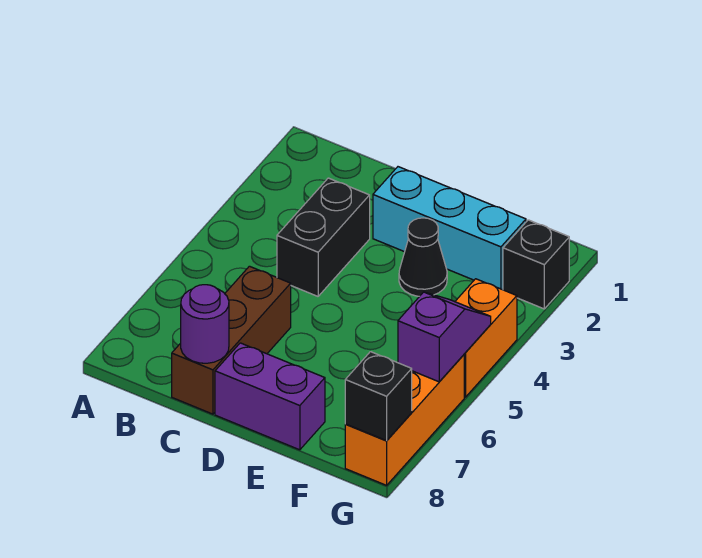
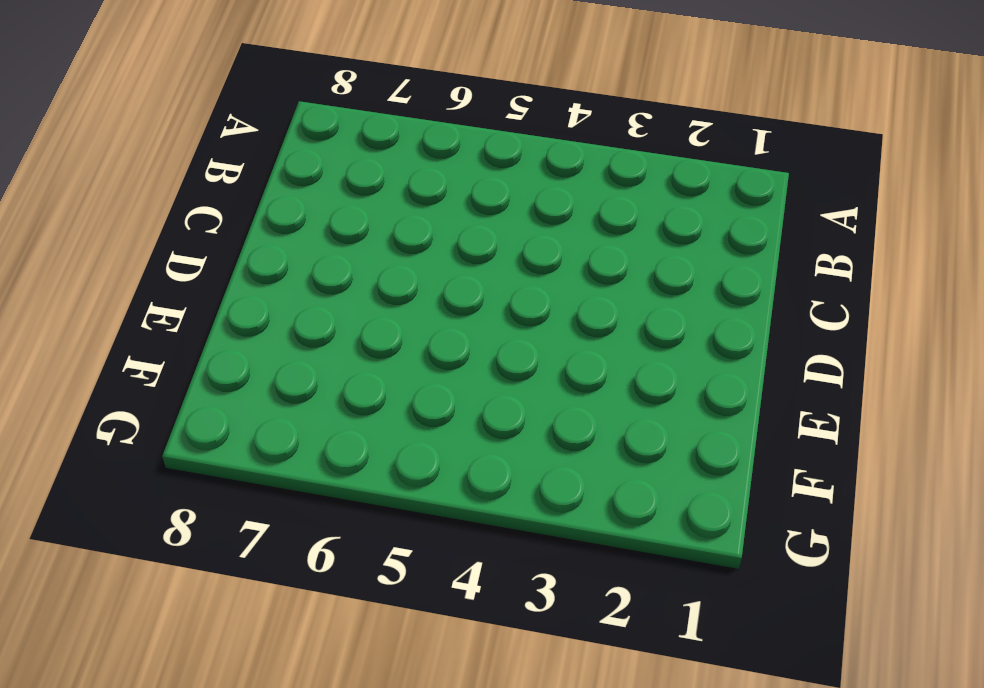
none -> black brick C3:C4 level 1
none -> brown brick C6:C8 level 1

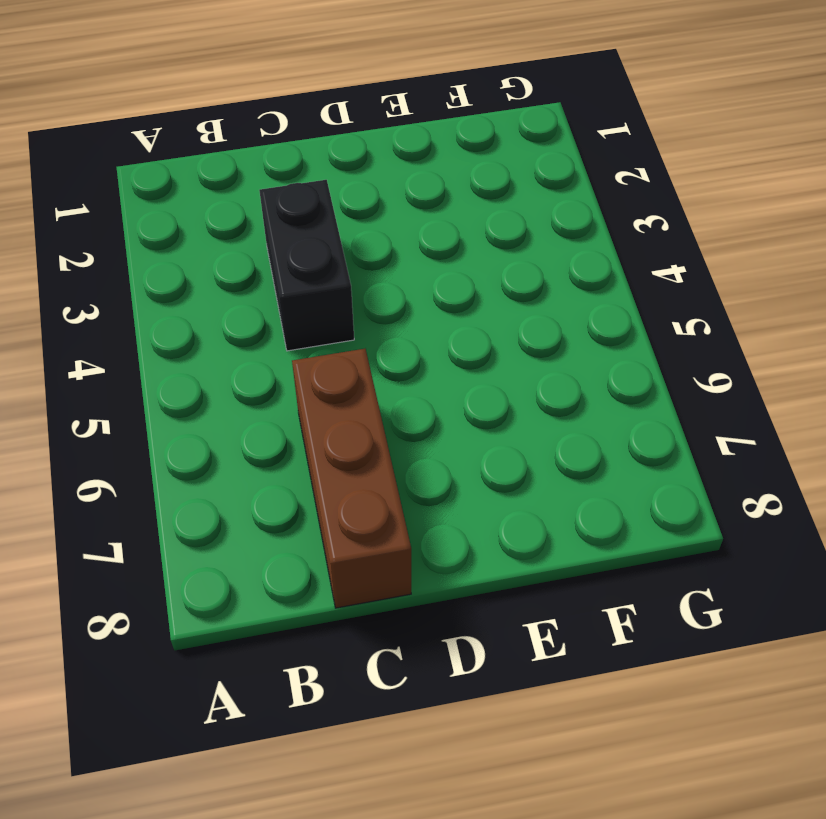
none -> cyan brick D2:F2 level 1
none -> purple brick D8:E8 level 1

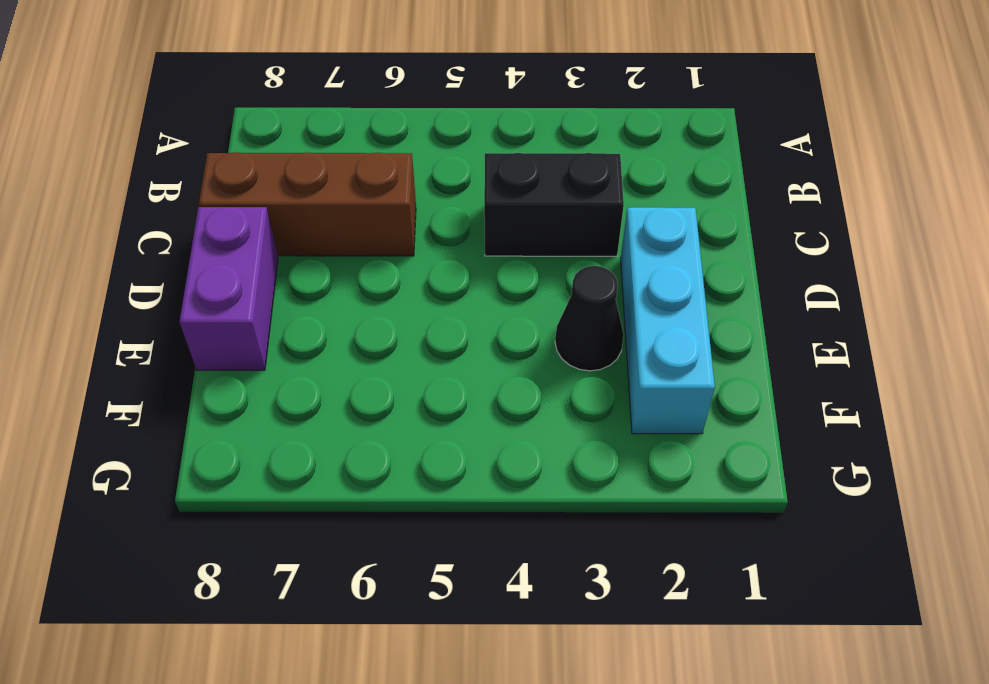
none -> black brick G2 level 1
none -> orange brick G4:G5 level 1

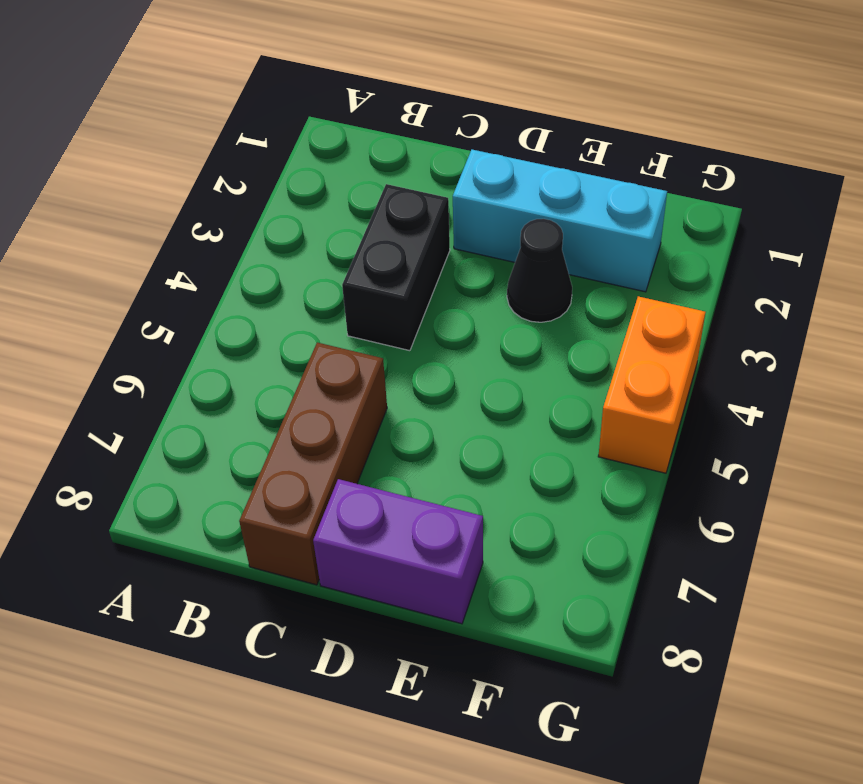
none -> black brick G2 level 1
none -> orange brick G6:G8 level 1

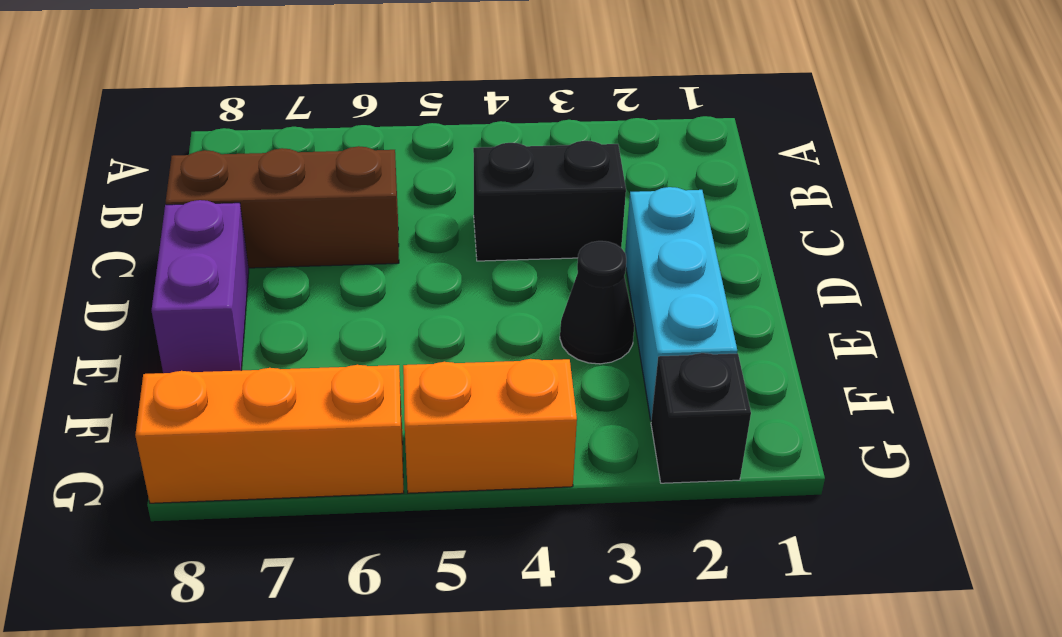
none -> purple round brick C8 level 2
none -> purple slope G5:G6 level 2 top 6

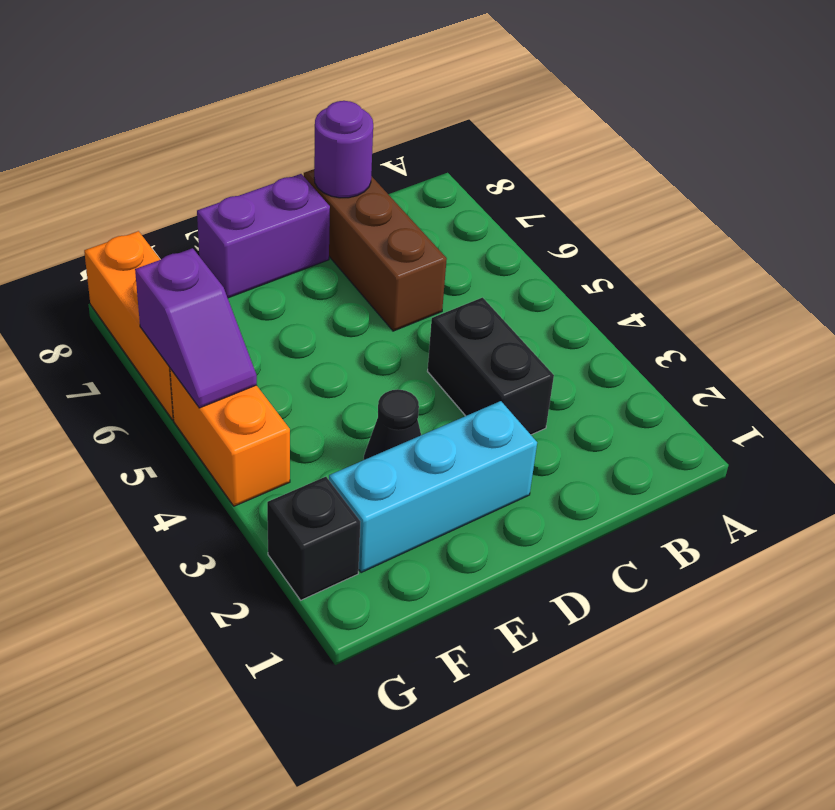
none -> black brick G8 level 2

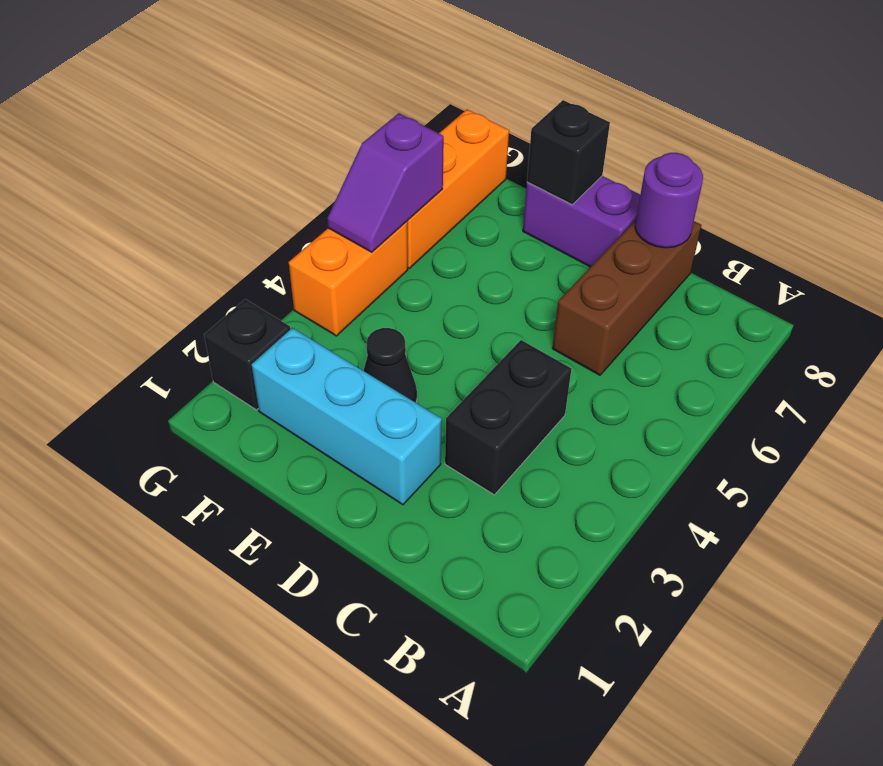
black brick E8 level 2 -> black brick G8 level 2

